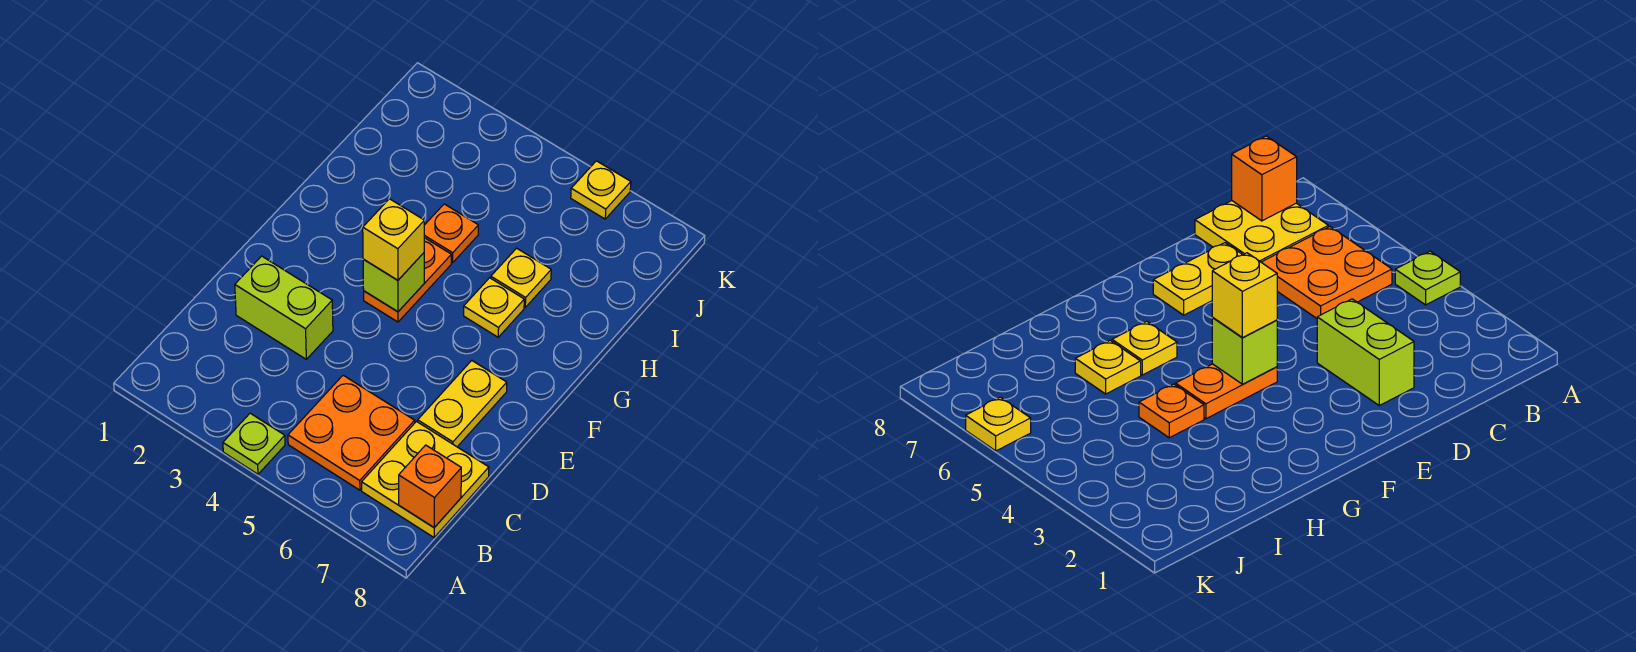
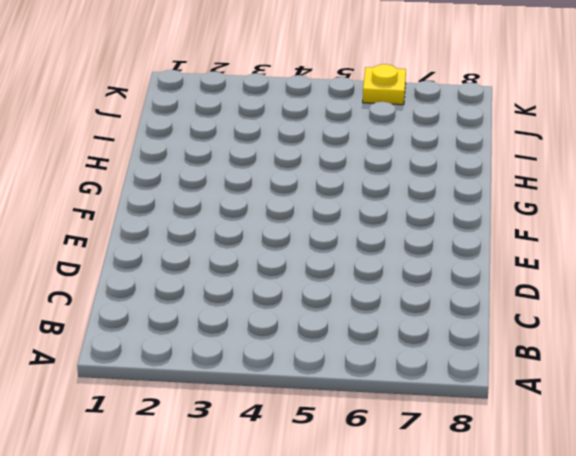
none -> lime plate A4 level 1
none -> orange plate B5:C6 level 1
none -> yellow plate B7:C8 level 1

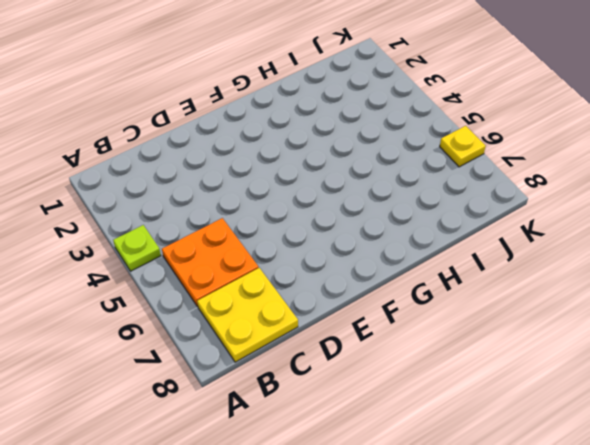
none -> lime brick D2:D3 level 1
none -> yellow plate D7:E7 level 1
none -> orange plate F4:G4 level 1

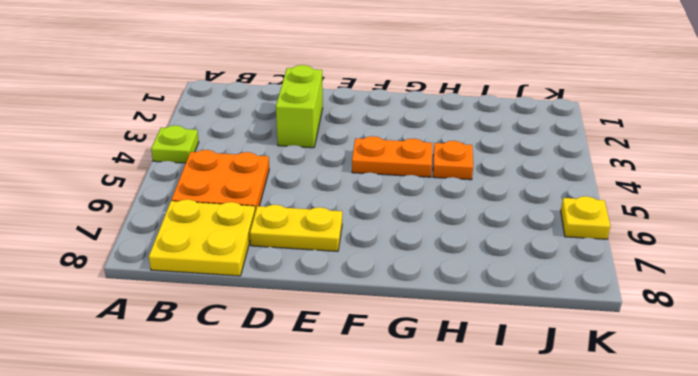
none -> yellow plate G6 level 1
none -> yellow plate H6 level 1
none -> orange brick B8 level 2

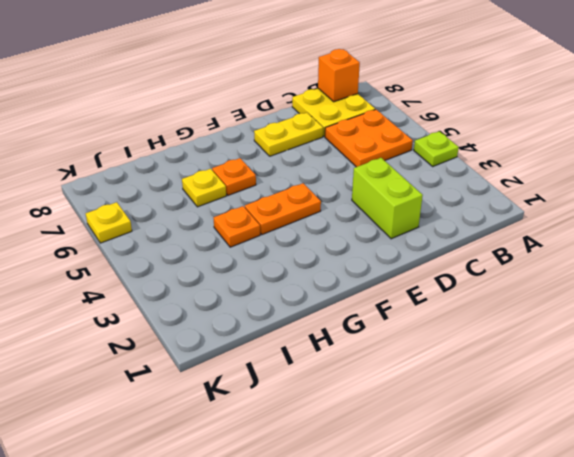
orange plate G6 level 1 -> yellow plate G6 level 1
none -> lime brick F4 level 2
none -> yellow brick F4 level 3

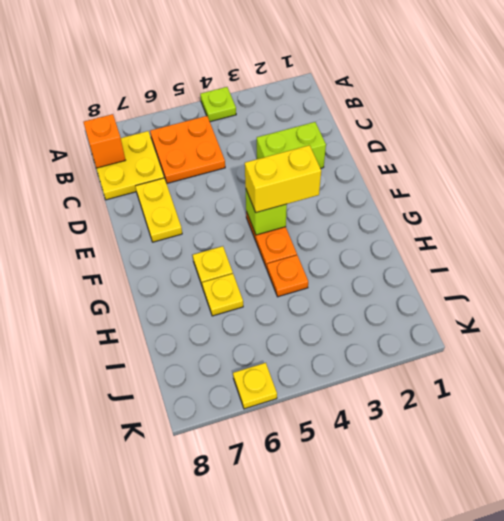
yellow brick F3:F4 level 3 -> yellow brick F4 level 3

